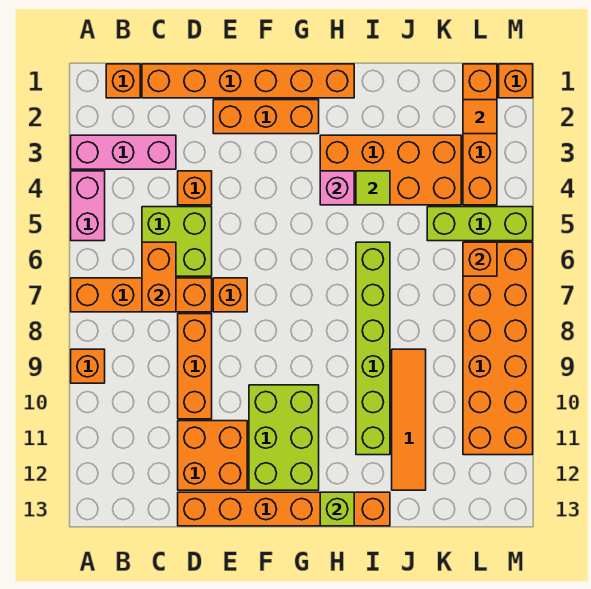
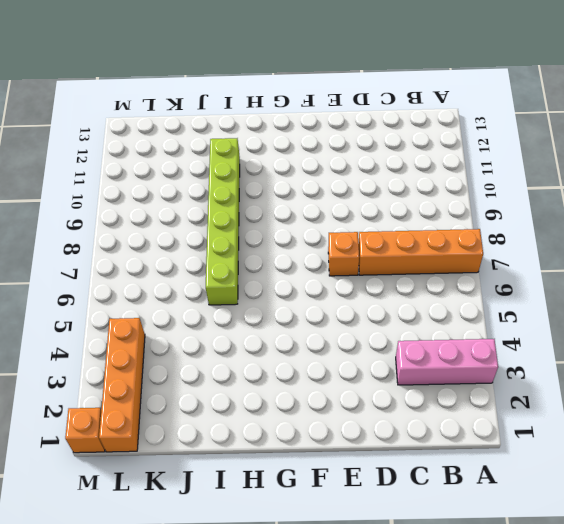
none -> pink brick A4:A5 level 1
none -> orange brick A9 level 1
none -> orange brick B1 level 1

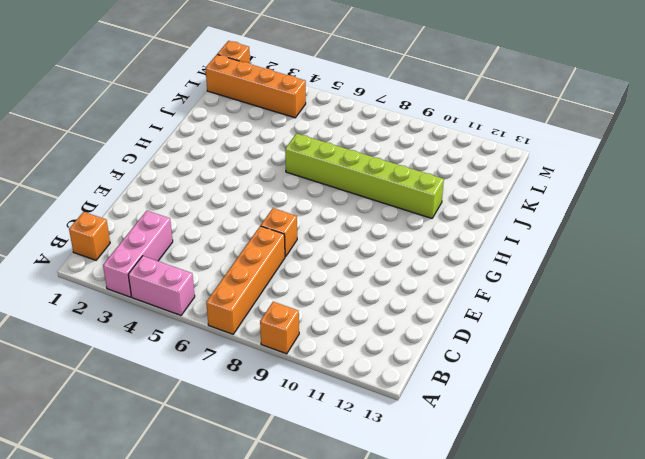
none -> orange brick C1:H1 level 1
none -> lime brick C5:D6 level 1
none -> orange brick D4 level 1

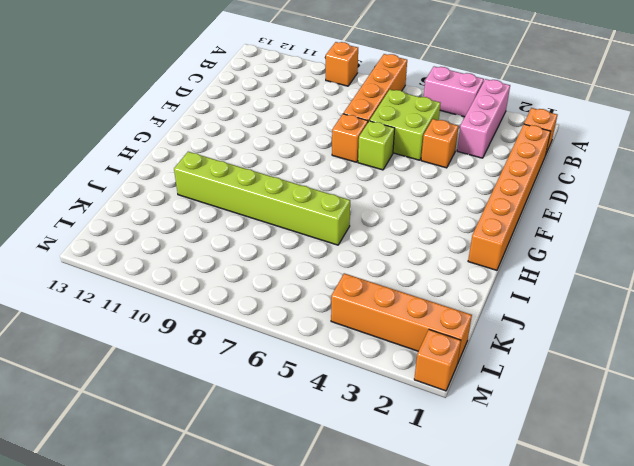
lime brick E6 level 1 -> lime brick H13 level 2
none -> orange brick D8:D10 level 1
none -> orange brick D11:E12 level 1
none -> orange brick D13:I13 level 1

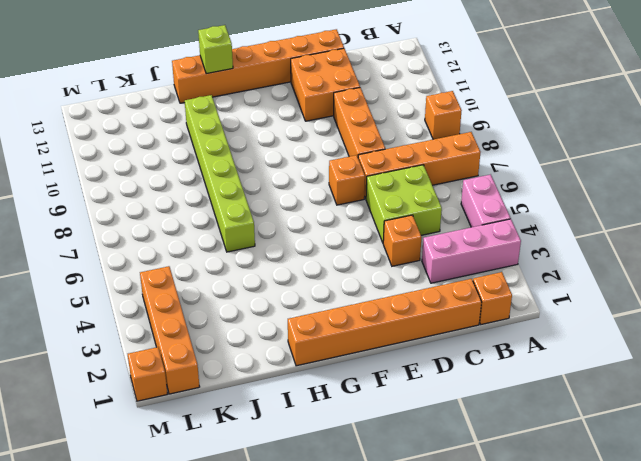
none -> orange brick E2:G2 level 1
none -> lime brick F10:G12 level 1
none -> orange brick H3:K4 level 1

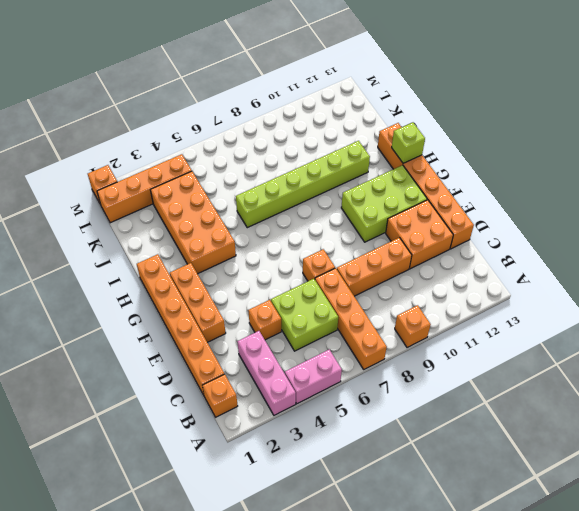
none -> orange tile J9:J12 level 1
none -> lime brick K5:M5 level 1
none -> orange brick L6:M11 level 1

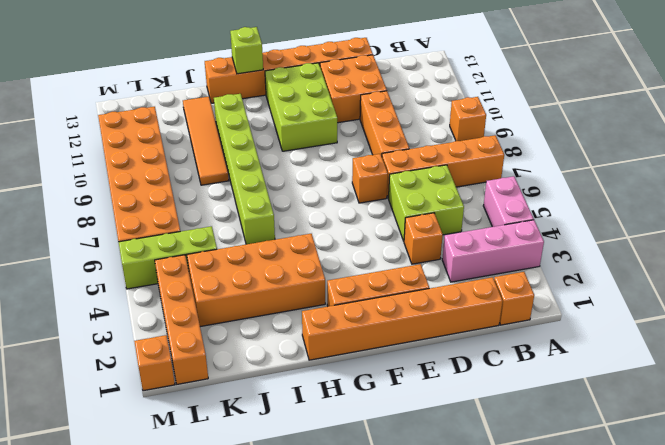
none -> orange brick C6:C7 level 2
none -> pink brick H4 level 2
none -> lime tile I4 level 2

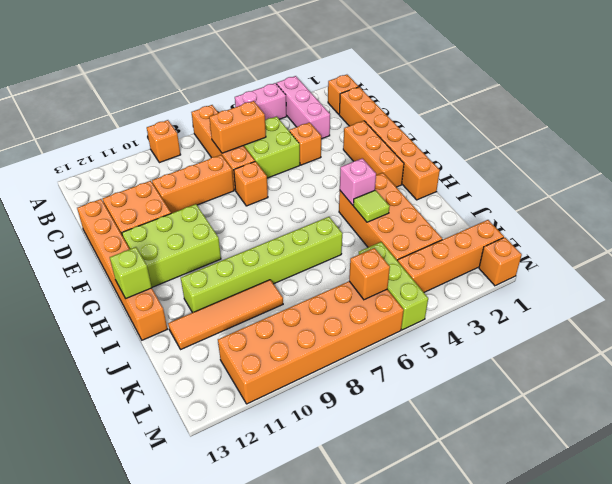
none -> orange tile L2 level 2

